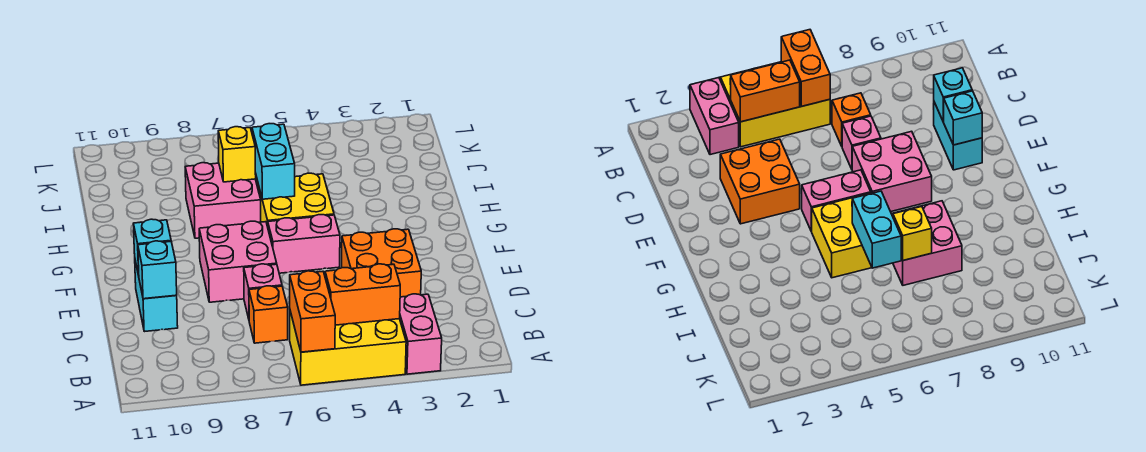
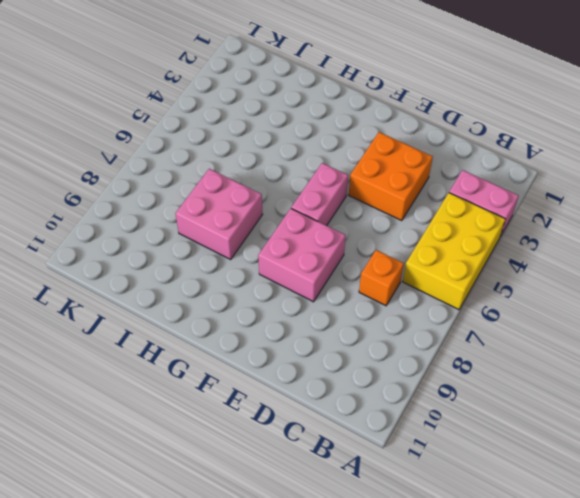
none -> pink brick D7 level 1
none -> cyan brick D10:E10 level 1
none -> yellow brick G5:H6 level 1

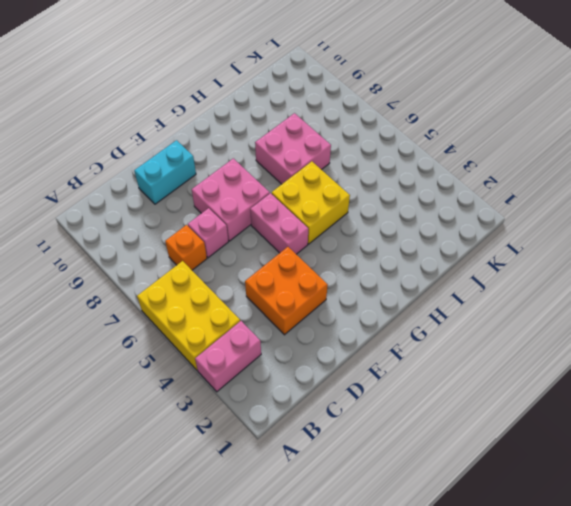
none -> orange brick A6:B6 level 2
none -> orange brick B4:B5 level 2
none -> cyan brick D10 level 2

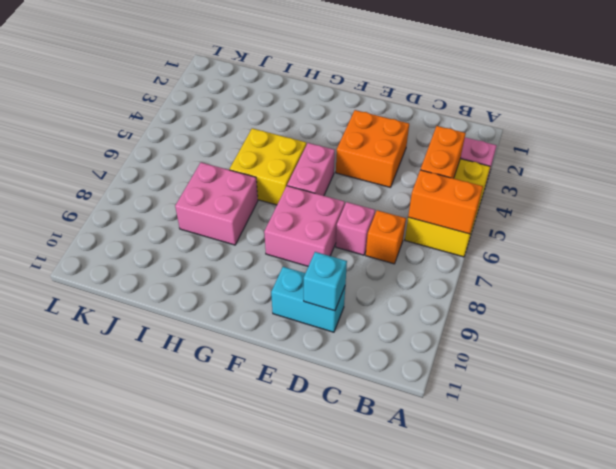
none -> cyan brick E10 level 2
none -> cyan brick H6:I6 level 2
none -> yellow brick I7 level 2

